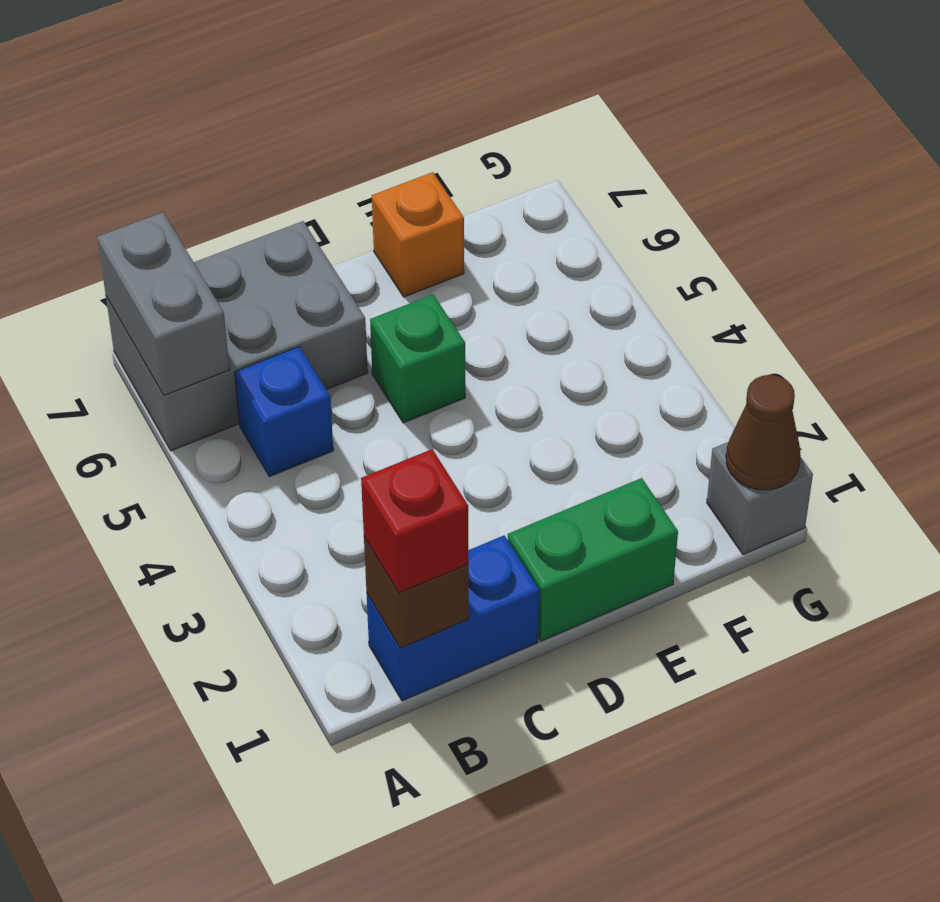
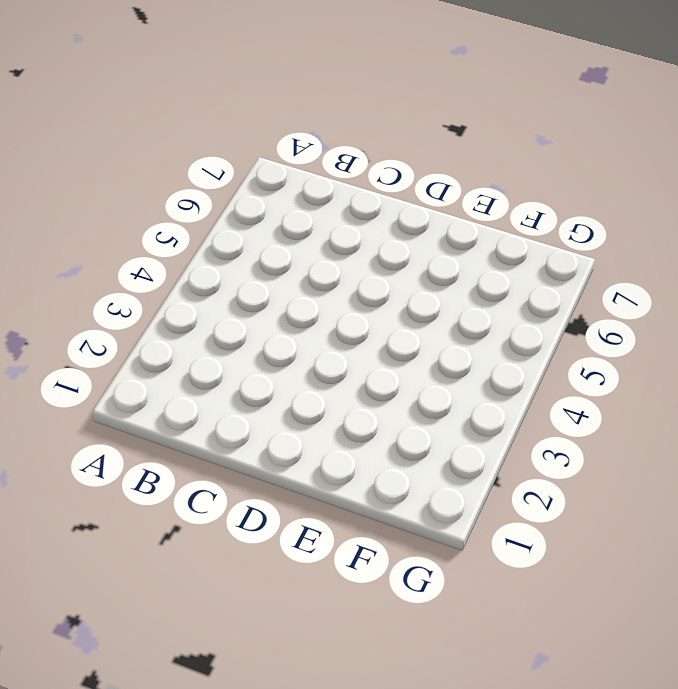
none -> grey brick A6:C7 level 1
none -> blue brick B1:C1 level 1

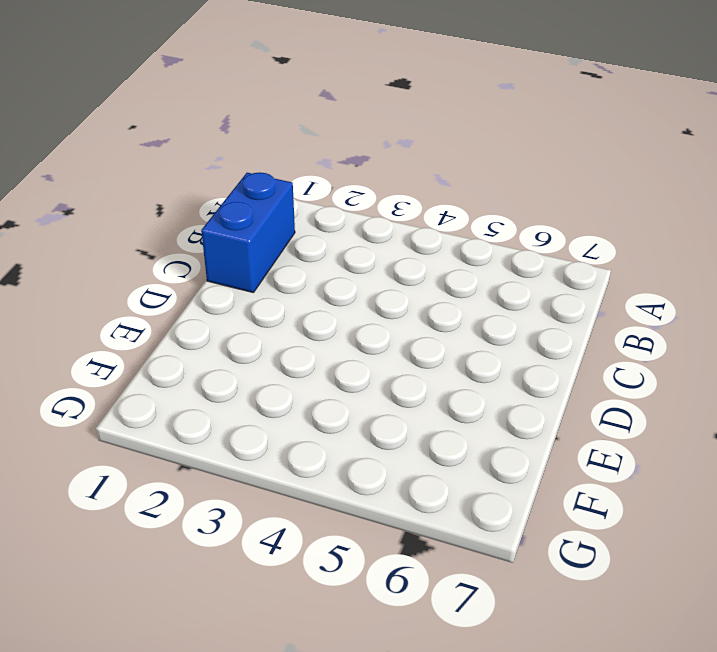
none -> grey brick A6:C7 level 1
none -> blue brick B5 level 1

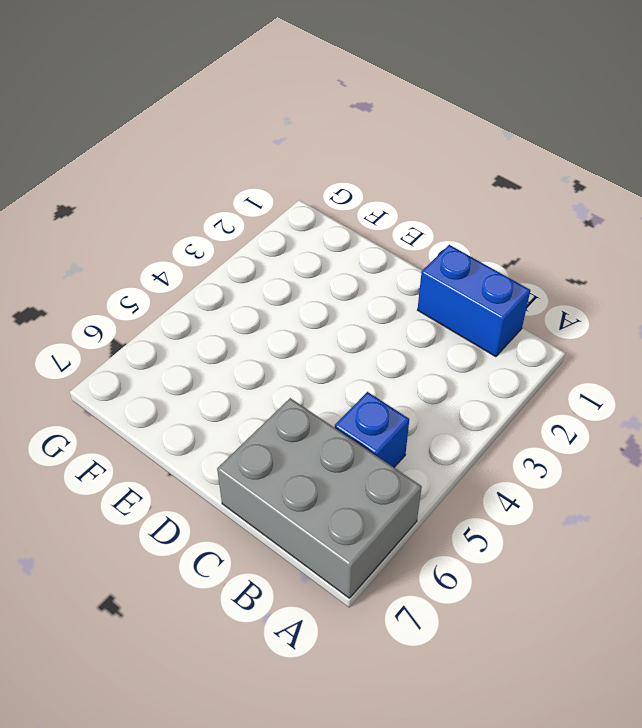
none -> green brick D1:E1 level 1
none -> green brick D5 level 1

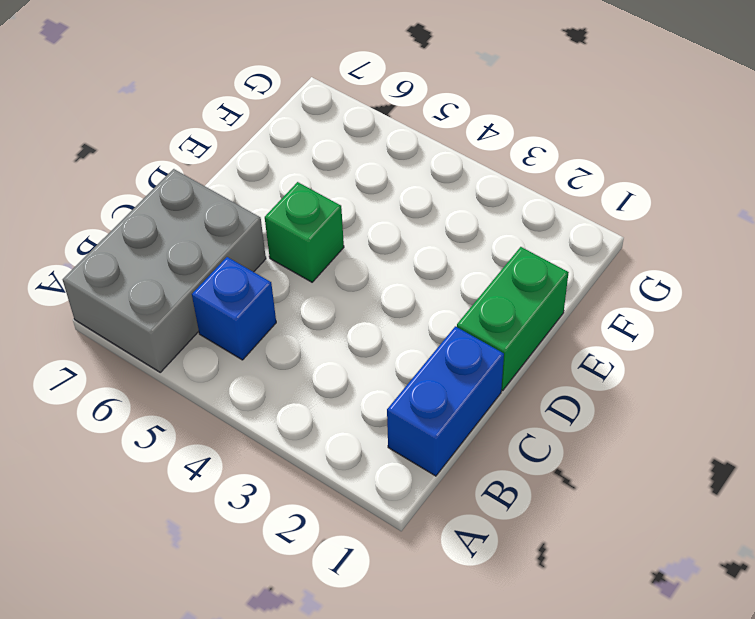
none -> orange brick E7 level 1
none -> grey brick G1 level 1

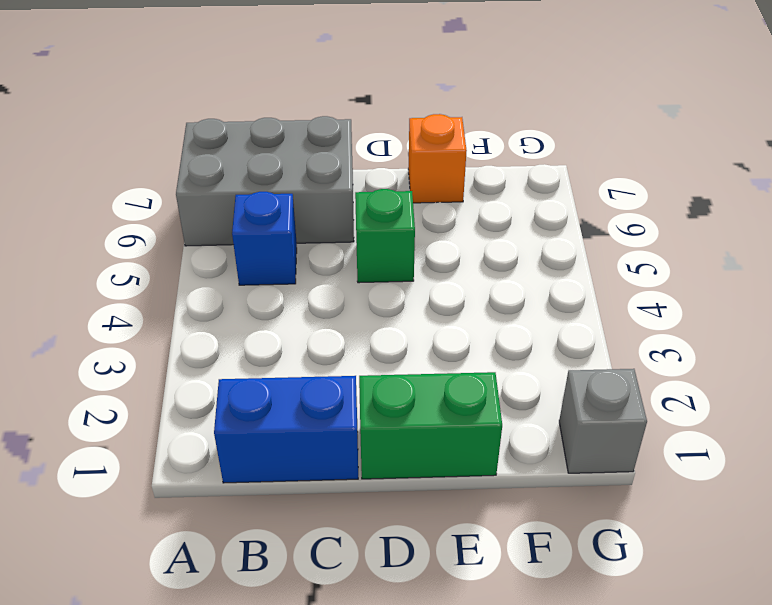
none -> grey brick A6:A7 level 2
none -> brown brick B1 level 2

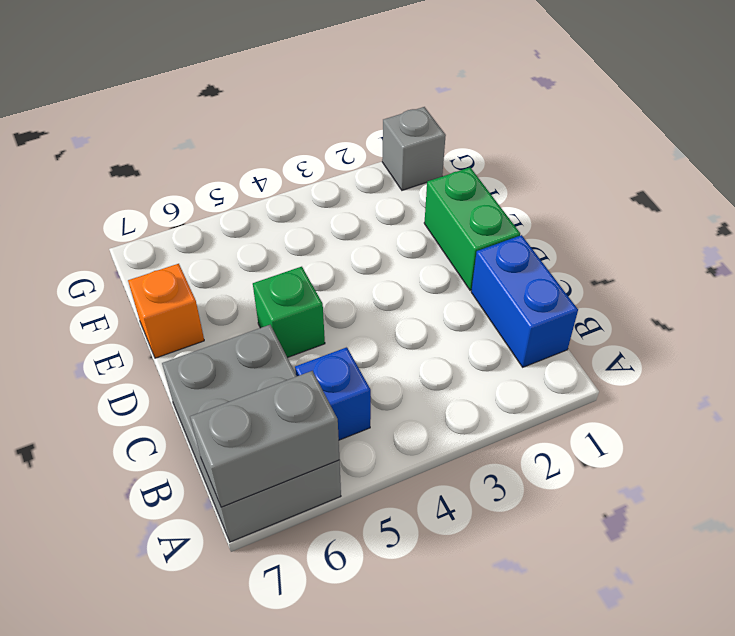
none -> brown brick B1 level 2
none -> brown cone G1 level 2

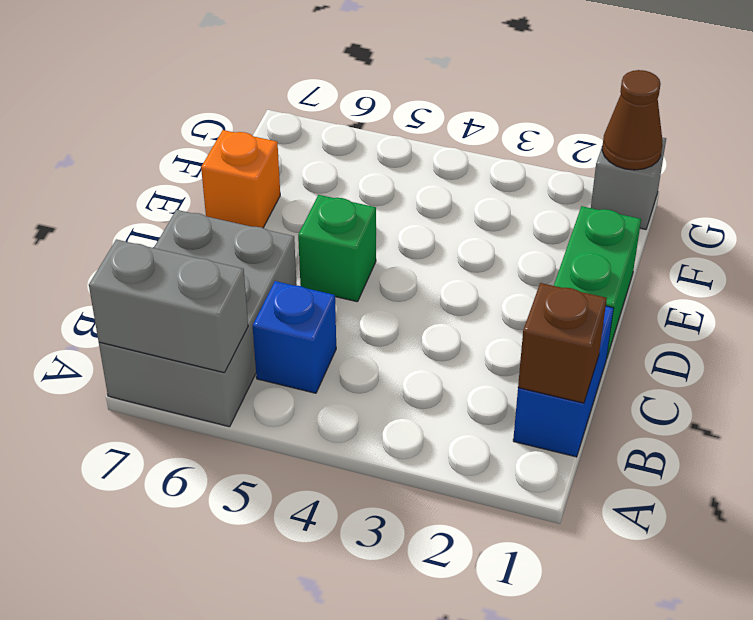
none -> red brick B1 level 3

